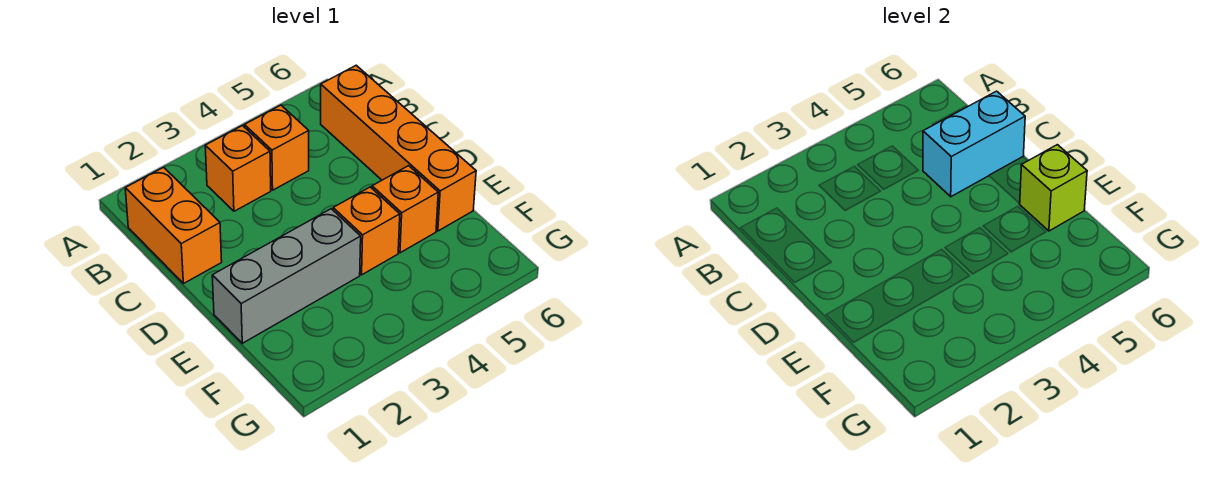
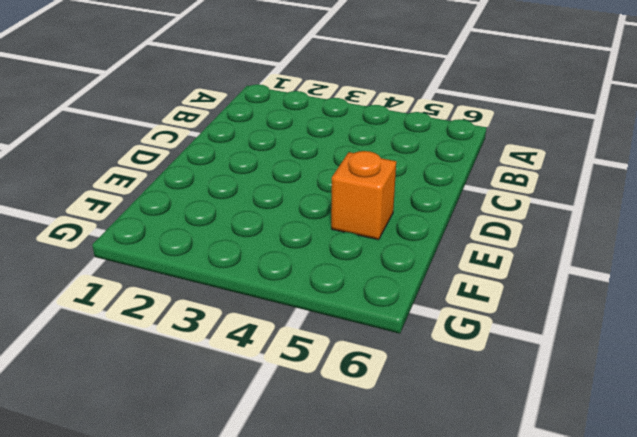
none -> orange brick B1:C1 level 1
none -> orange brick B3 level 1

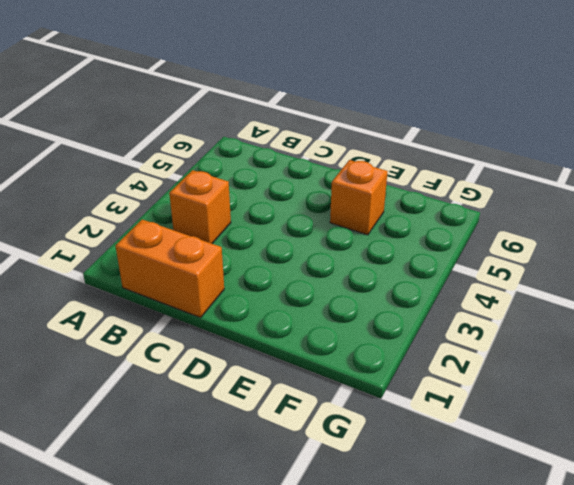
none -> orange brick B4 level 1
none -> orange brick B6:E6 level 1

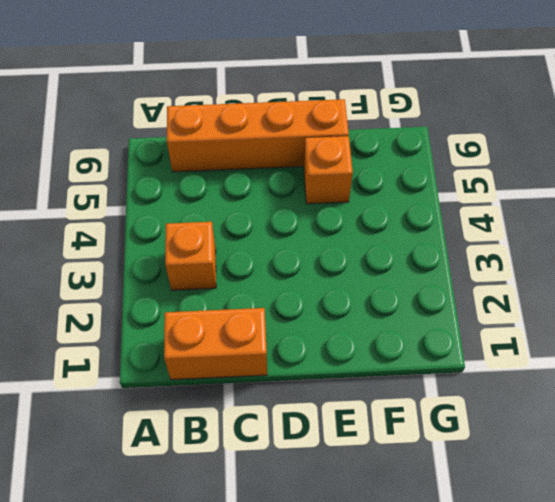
none -> orange brick B4 level 1
none -> grey brick E1:E3 level 1

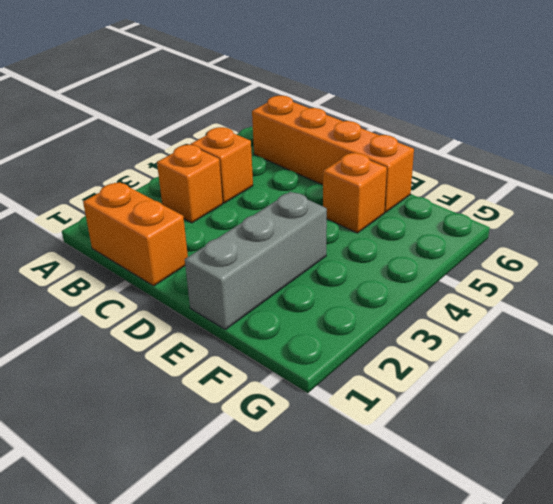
none -> orange brick E4 level 1
none -> cyan brick C5:C6 level 2

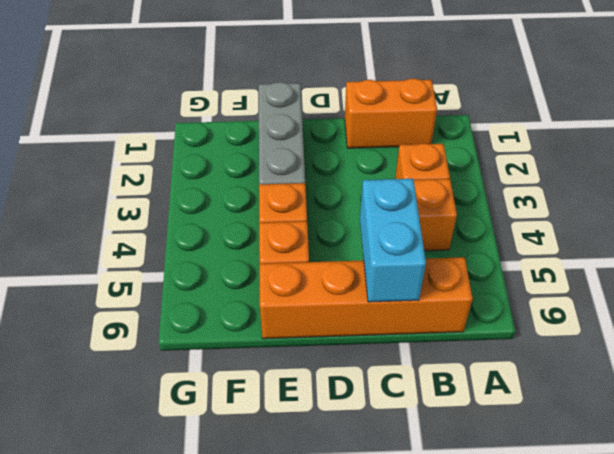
none -> lime brick E6 level 2

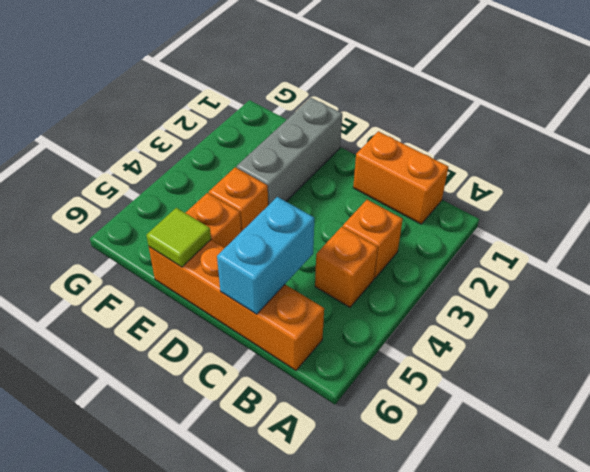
lime tile E6 level 2 -> lime brick E6 level 2

